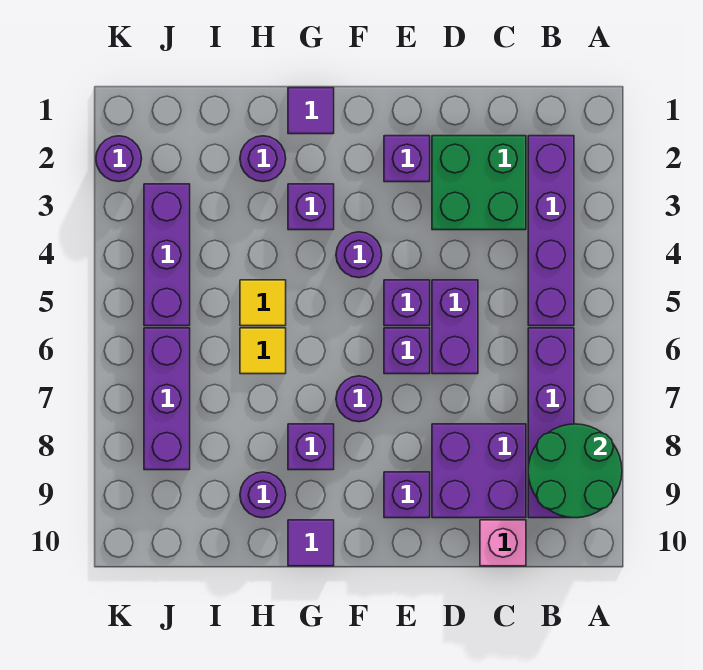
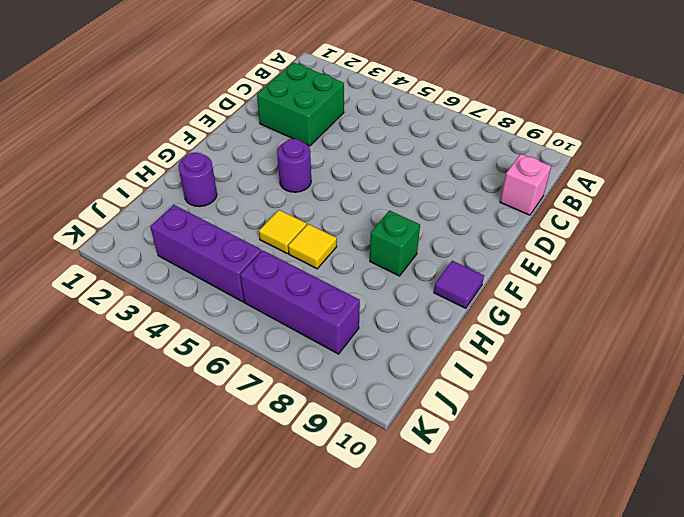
green brick G8 level 1 -> purple brick G8 level 1
none -> purple brick B2:B5 level 1
none -> purple brick B6:B9 level 1
none -> purple brick C8:D9 level 1

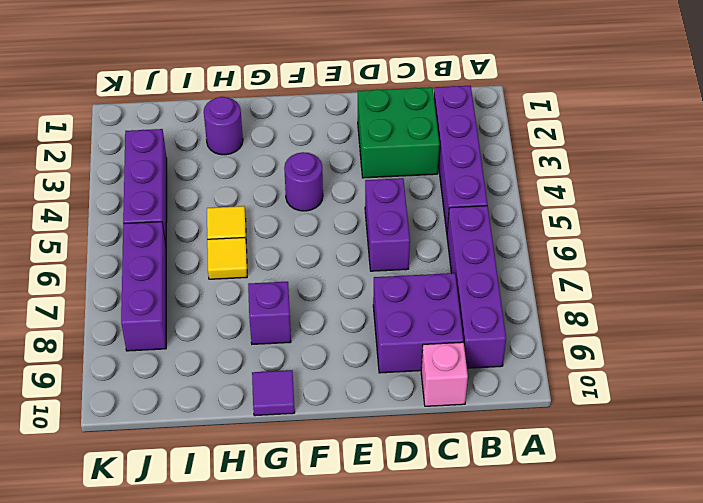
none -> purple brick E2 level 1
none -> purple brick E5 level 1
none -> purple brick E6 level 1

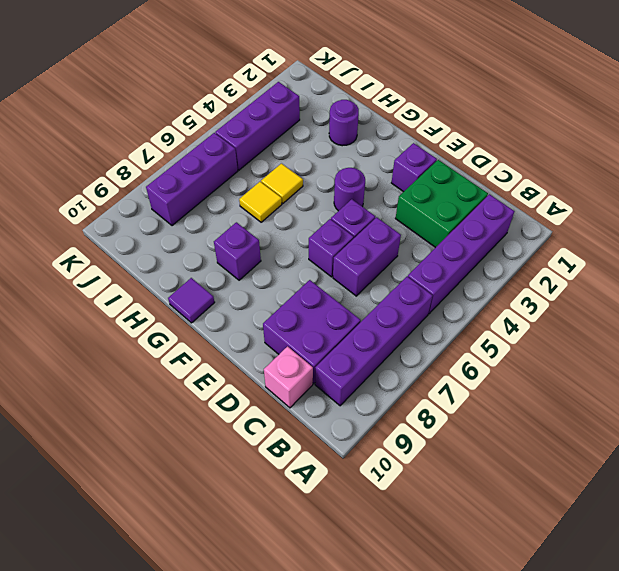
none -> purple brick E9 level 1
none -> purple round brick F7 level 1
none -> purple tile G1 level 1

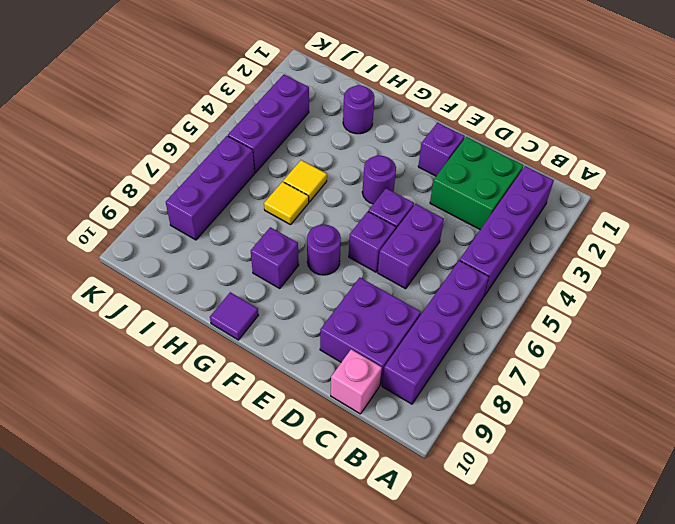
none -> purple brick E9 level 1
none -> purple tile G1 level 1
none -> purple brick G3 level 1

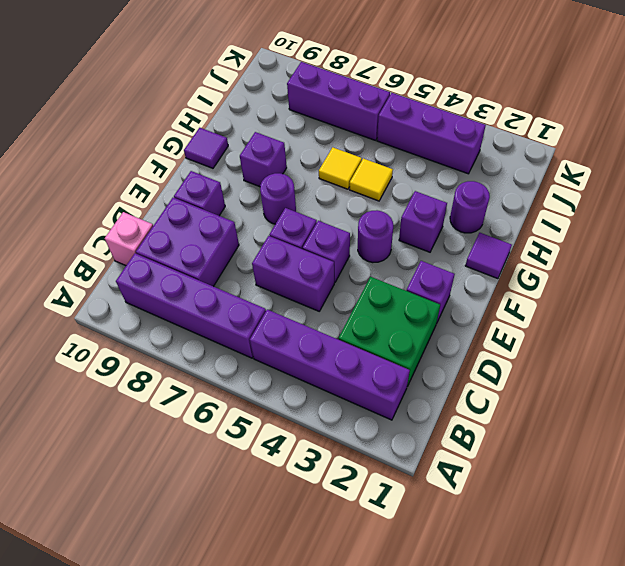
none -> purple round brick H9 level 1
none -> purple round brick K2 level 1
none -> green round brick A8:B9 level 2

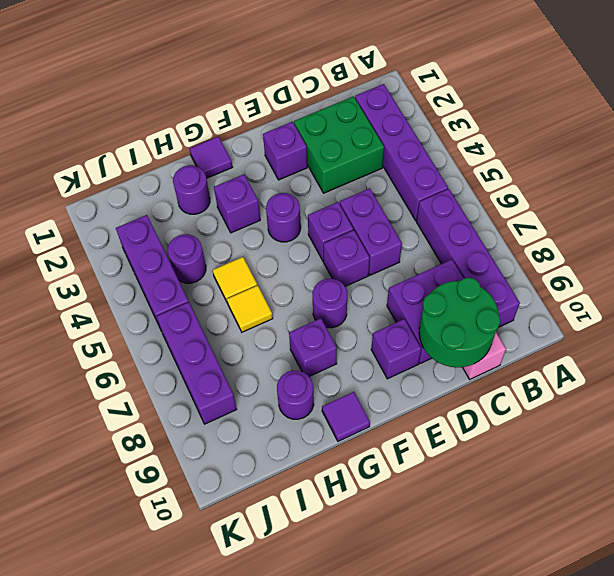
green round brick C9:D10 level 2 -> green round brick A8:B9 level 2
purple round brick I4 level 1 -> purple round brick K2 level 1

